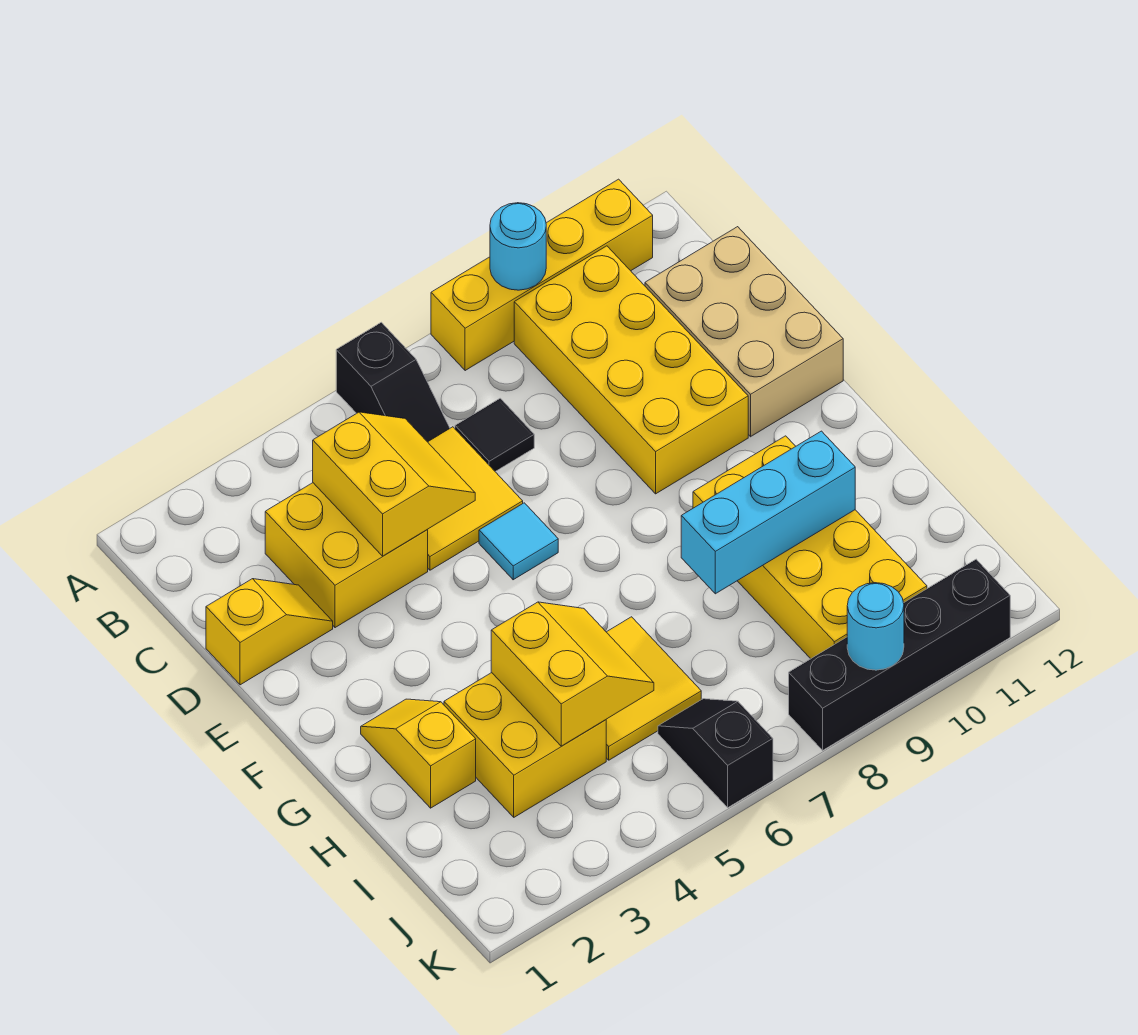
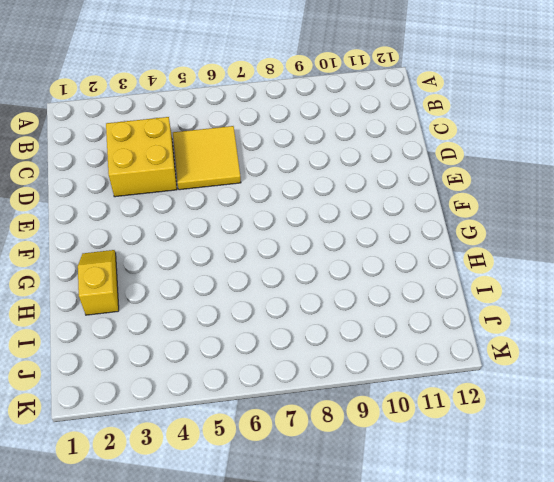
none -> black slope A6:B6 level 1 top A
none -> yellow brick A8:A11 level 1
none -> yellow brick B9:E10 level 1

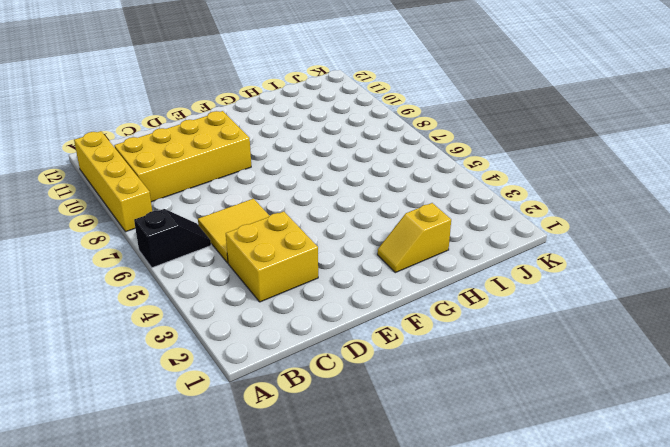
none -> black tile C7 level 1
none -> tan brick C11:E12 level 1
none -> yellow slope D1:D2 level 1 top 1

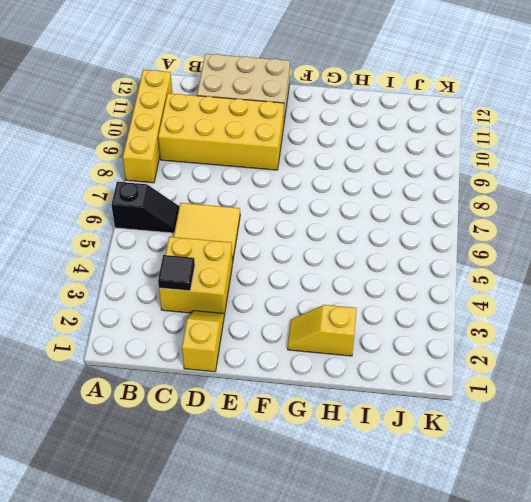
black tile C3 level 2 -> black tile C7 level 1
none -> cyan tile E6 level 1
none -> yellow brick G9:J10 level 1
none -> yellow brick H3:I4 level 1

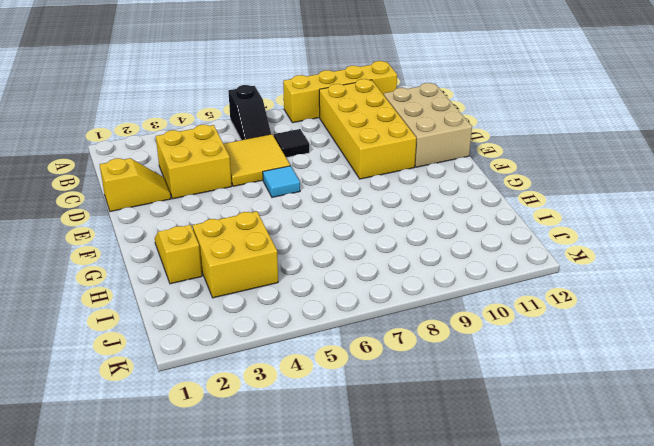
none -> yellow brick G9:J10 level 1
none -> yellow tile H5:I6 level 1
none -> black slope J6:K6 level 1 top K

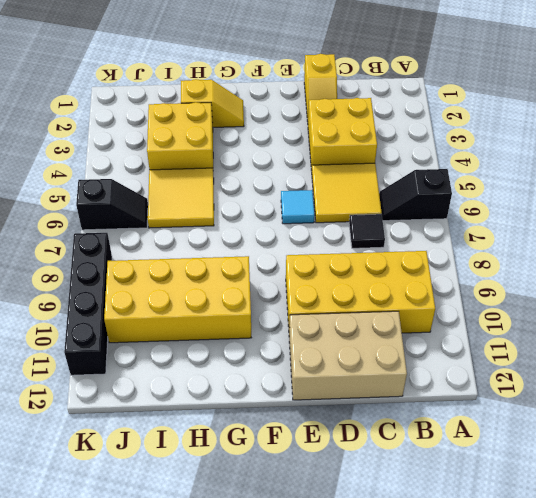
none -> yellow brick A8:A11 level 1
none -> cyan round brick A9 level 2
none -> yellow slope C4:D5 level 2 top 4

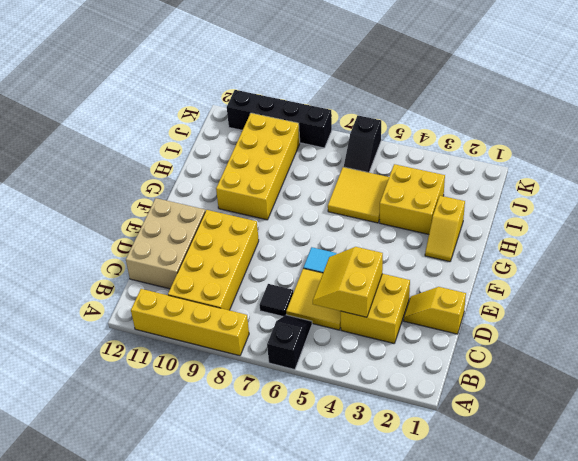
none -> cyan round brick A9 level 2
none -> yellow slope H4:I5 level 2 top 4
none -> cyan brick H8:H10 level 2

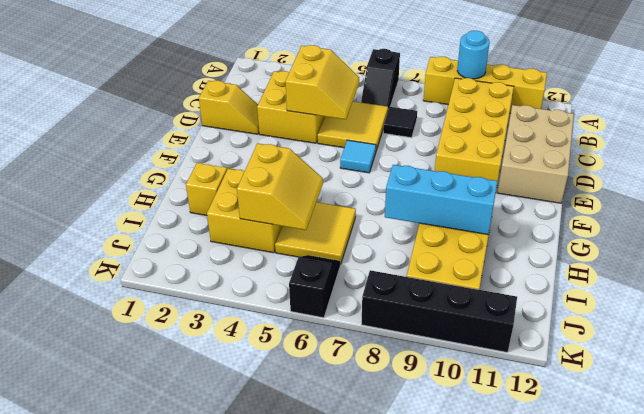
none -> cyan round brick K9 level 2

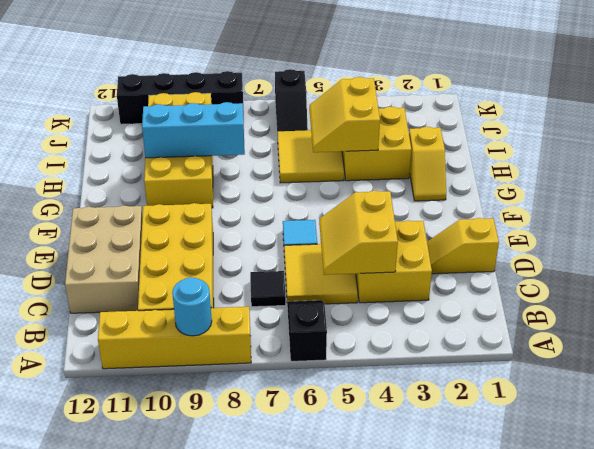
none -> cyan round brick K9 level 2

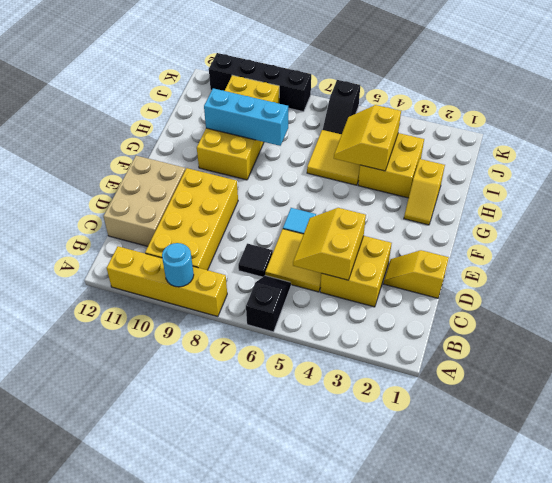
none -> cyan round brick K9 level 2

